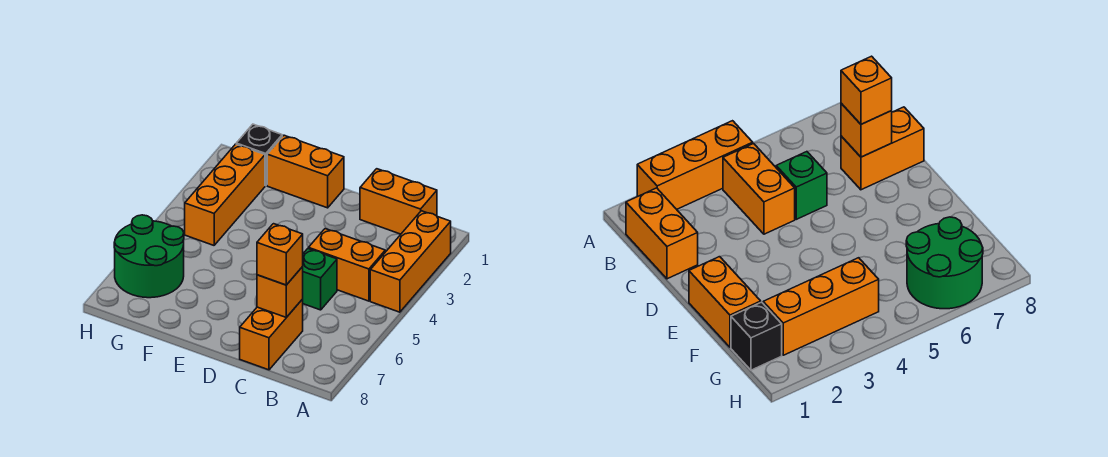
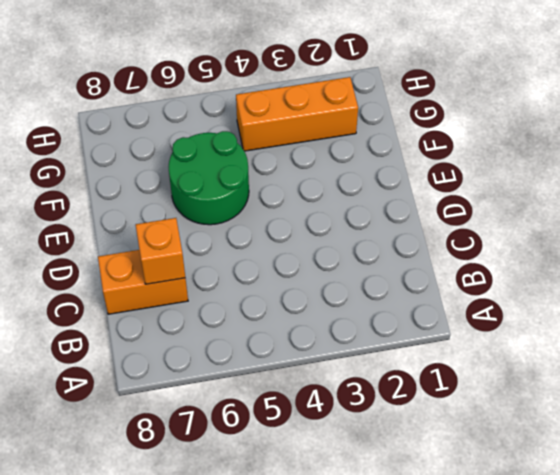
green round brick E5:F6 level 1 -> green round brick G6:H7 level 1
none -> orange brick A2:A4 level 1
none -> orange brick B1:C1 level 1

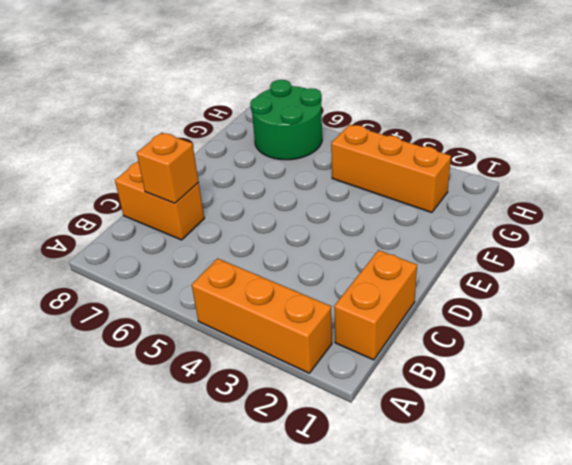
none -> orange brick B4:C4 level 1
none -> green brick C5 level 1

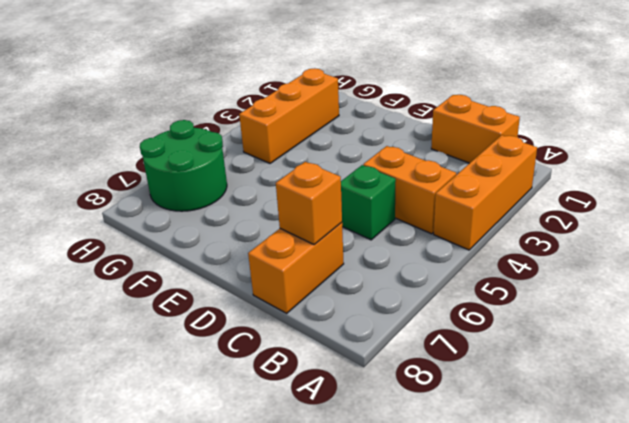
none -> orange brick E1:F1 level 1
none -> black brick G1 level 1

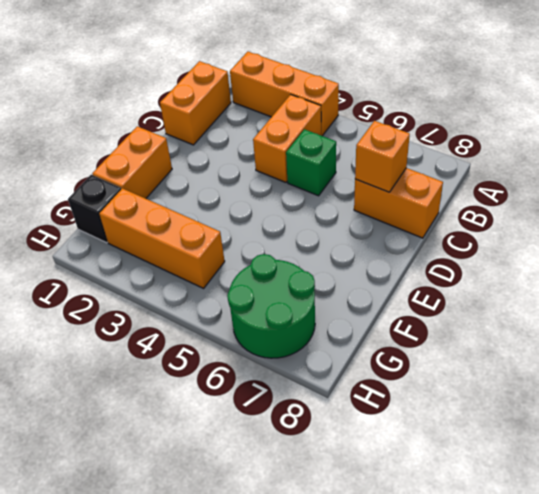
none -> orange brick C7 level 3

